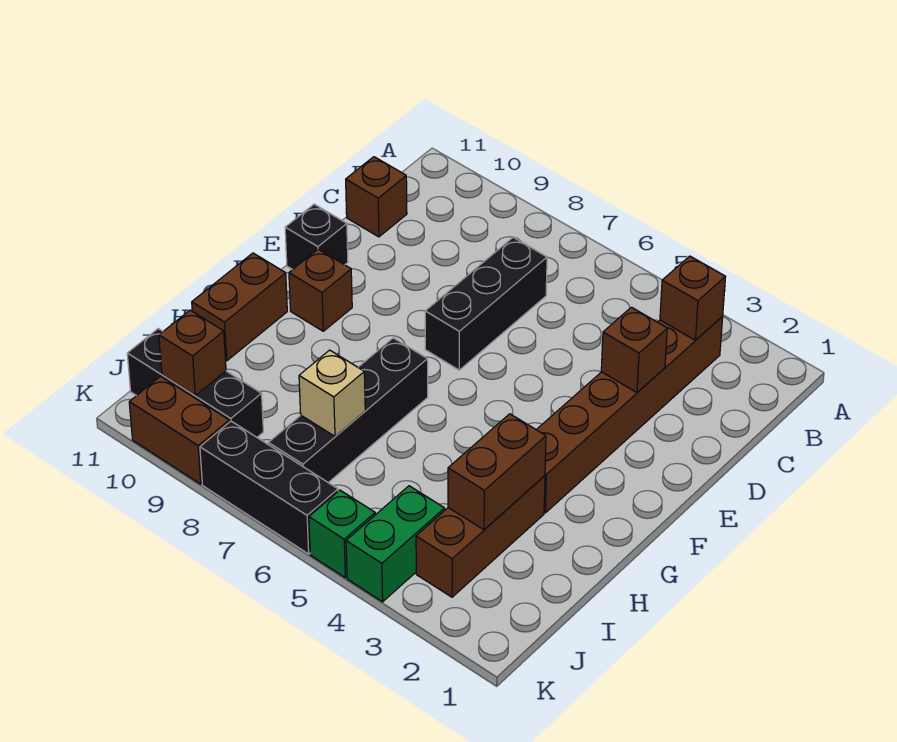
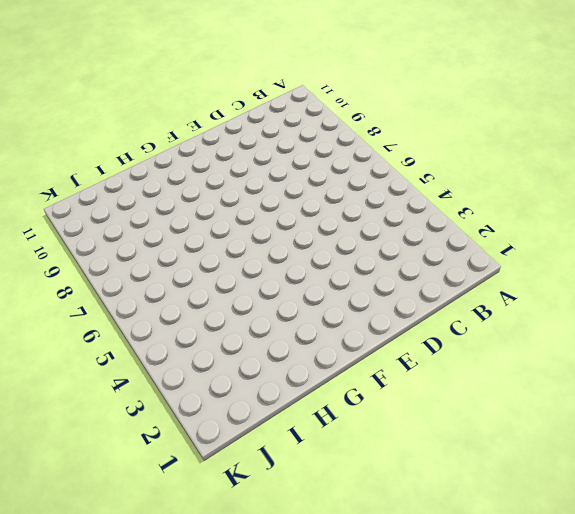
none -> brown brick B3:G3 level 1
none -> black brick C7:E7 level 1
none -> brown brick C11 level 1

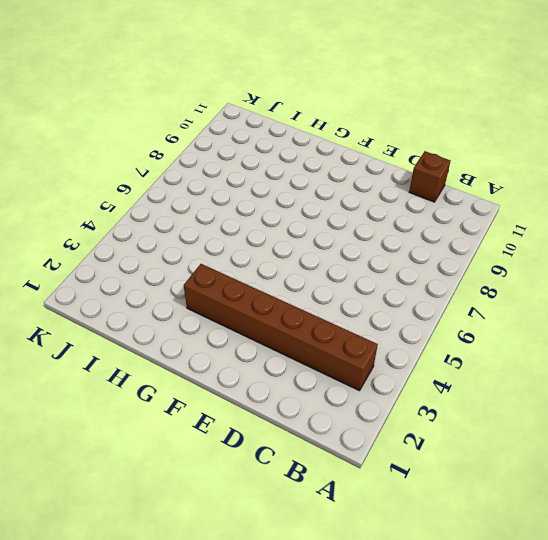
none -> black brick C7:E7 level 1
none -> black brick E11 level 1
none -> brown brick F10 level 1

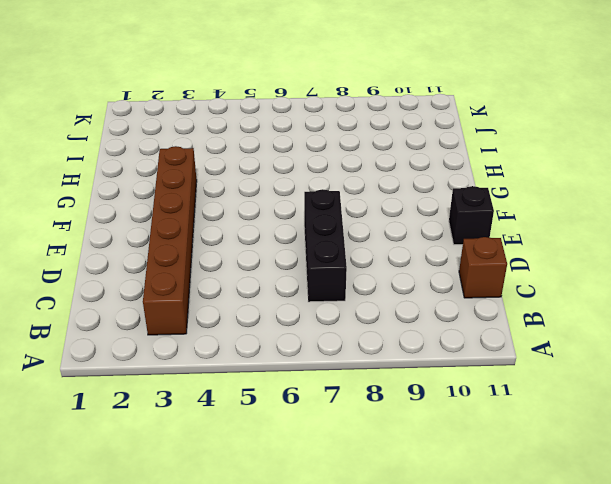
none -> brown brick F10 level 1
none -> black brick G7:J7 level 1
none -> brown brick G11:H11 level 1

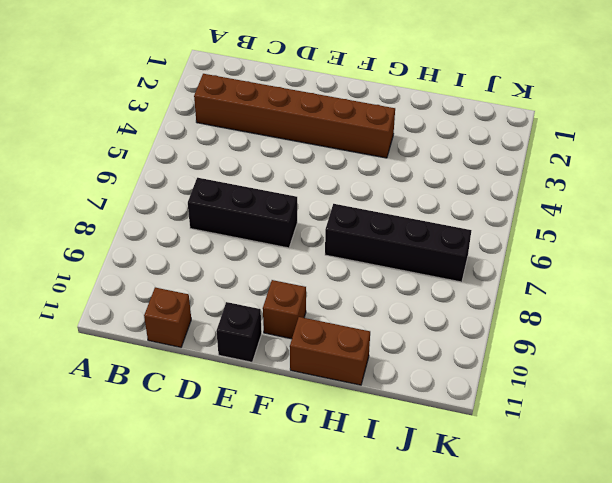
none -> brown brick H3:J3 level 1
none -> green brick J4:K4 level 1
none -> black brick J9:J11 level 1

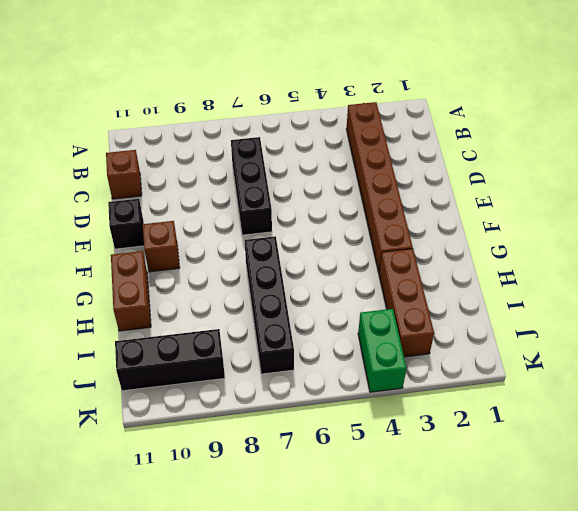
none -> green brick K5 level 1
none -> black brick K6:K8 level 1
none -> brown brick K9:K10 level 1

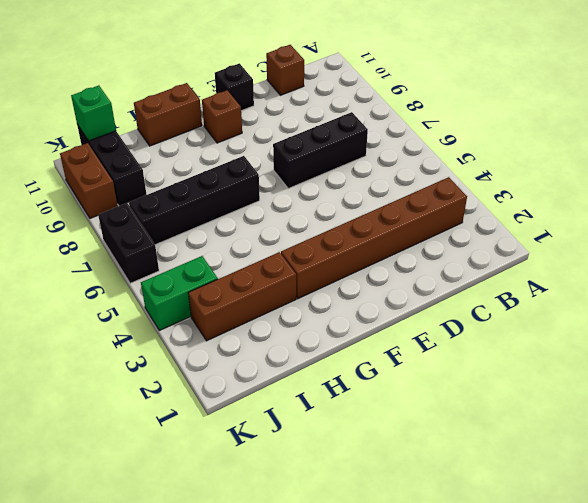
green brick J11 level 2 -> green brick K5 level 1
black brick K6:K7 level 1 -> black brick K6:K8 level 1
none -> brown brick B3 level 2
none -> brown brick D3 level 2
none -> brown brick H3:I3 level 2

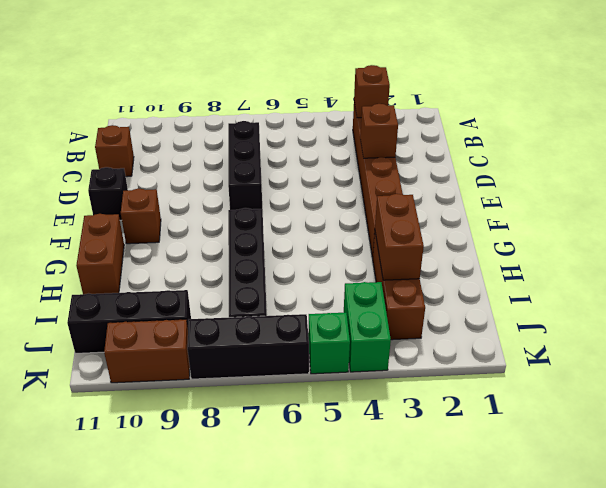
none -> tan brick I7 level 2
none -> brown brick J10 level 2

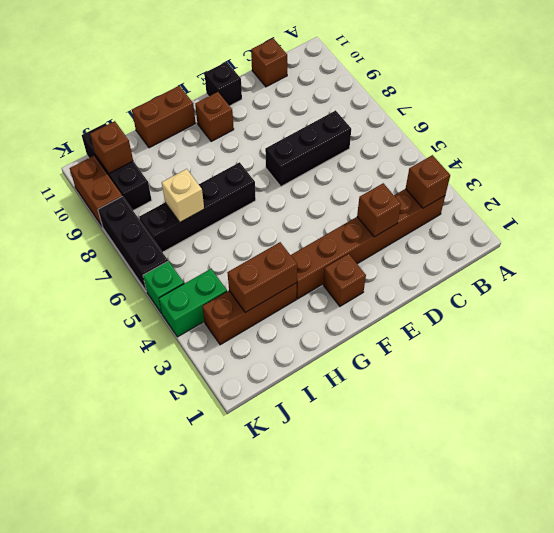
brown brick F2 level 1 -> none

